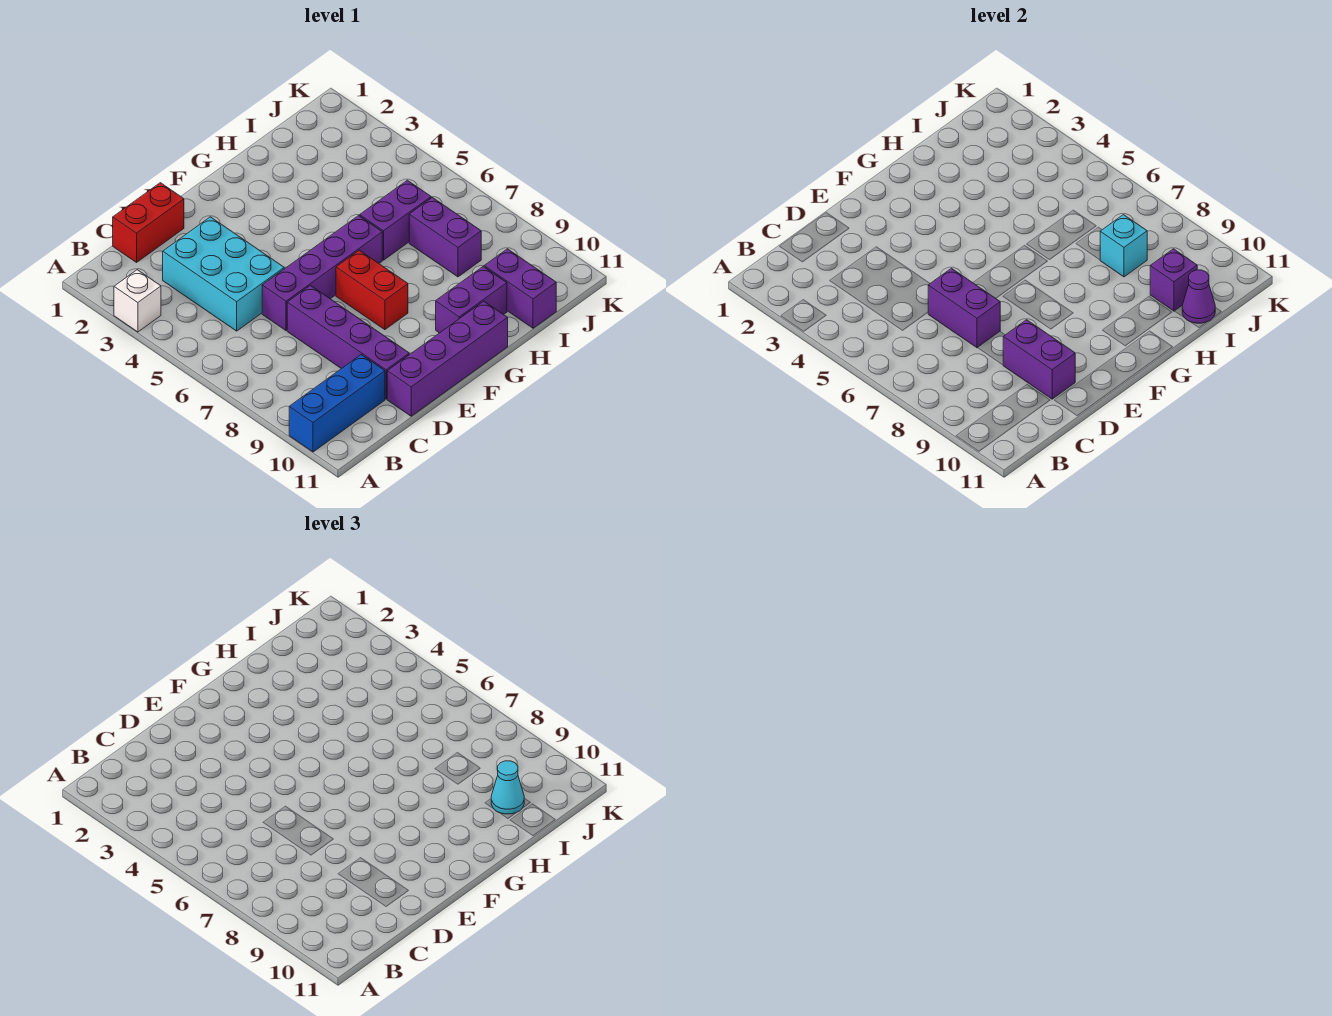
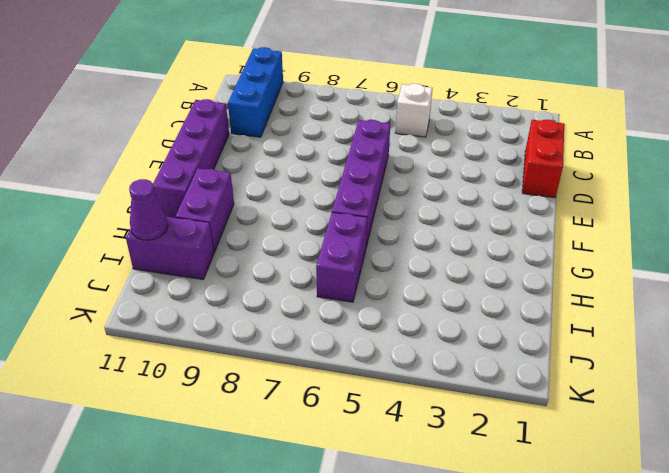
white brick B5 level 1 -> white brick A3 level 1
none -> cyan brick C3:D5 level 1
none -> purple brick D7:D10 level 1
none -> red brick F7:F8 level 1

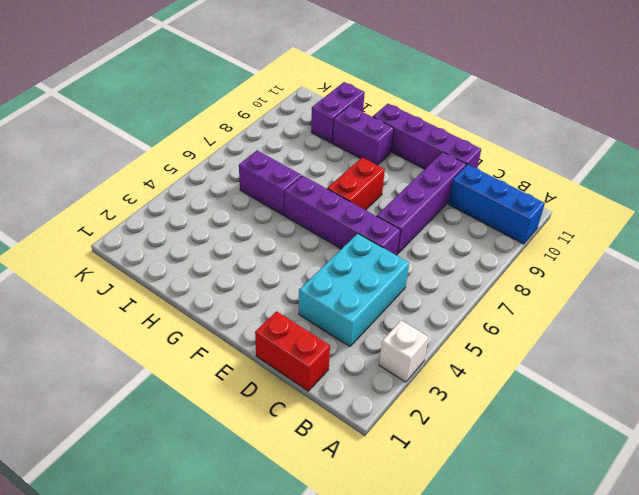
none -> purple brick I7:I8 level 1
none -> purple brick D6:D7 level 2
none -> purple brick D9:D10 level 2

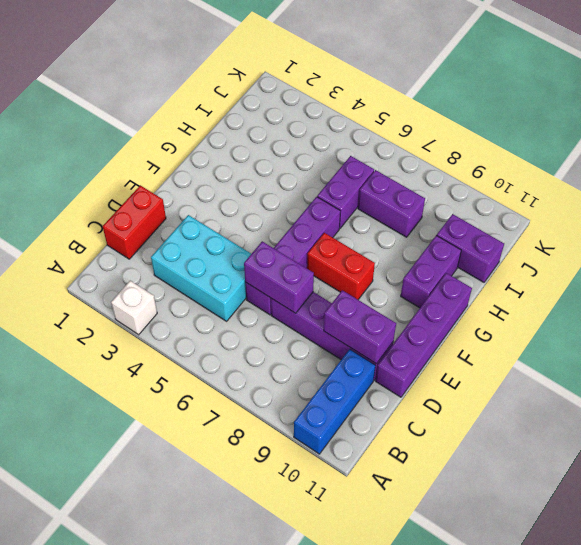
none -> cyan brick I8 level 2
none -> purple brick I10 level 2
none -> purple cone I11 level 2

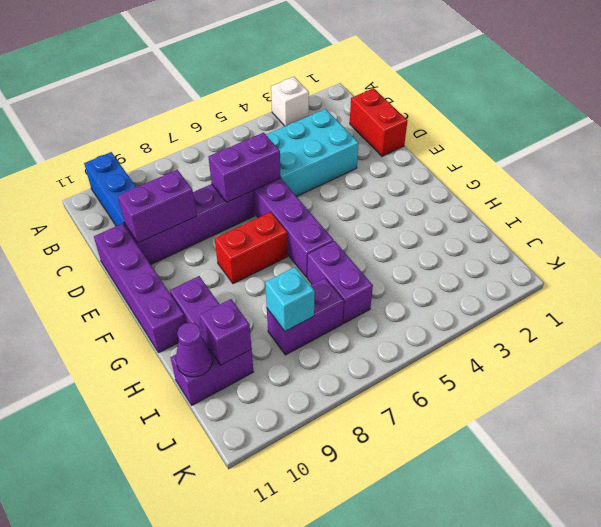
none -> cyan cone I10 level 3

